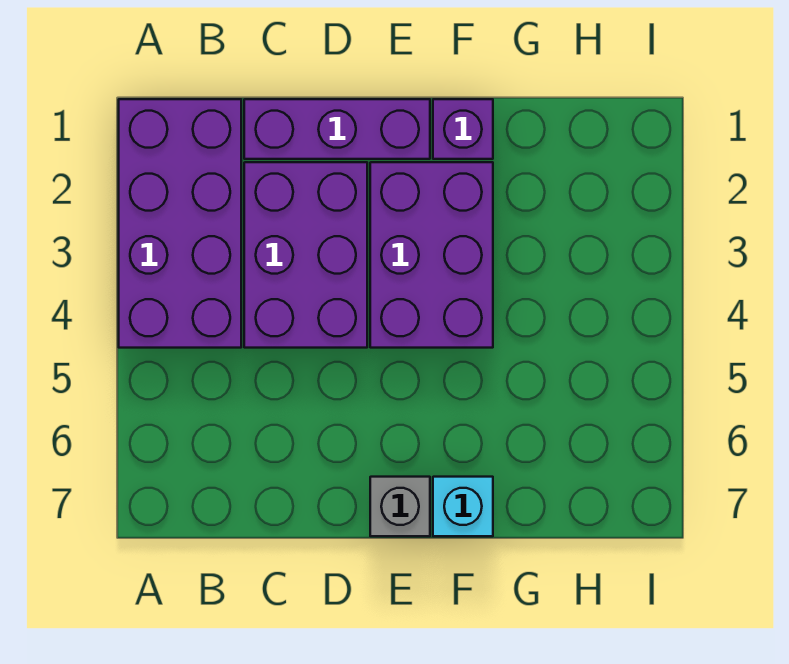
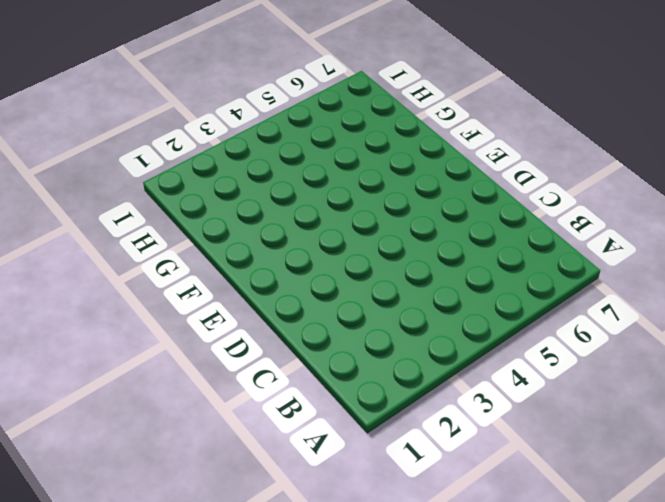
none -> purple brick A1:B4 level 1
none -> purple brick C1:E1 level 1

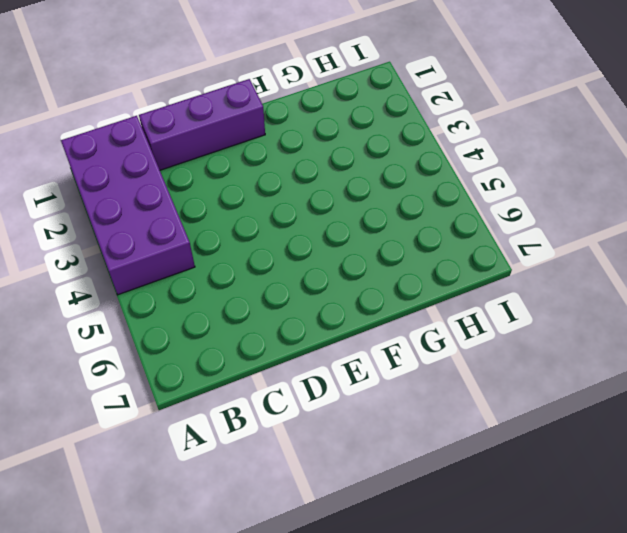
none -> purple brick C2:D4 level 1
none -> purple brick E2:F4 level 1

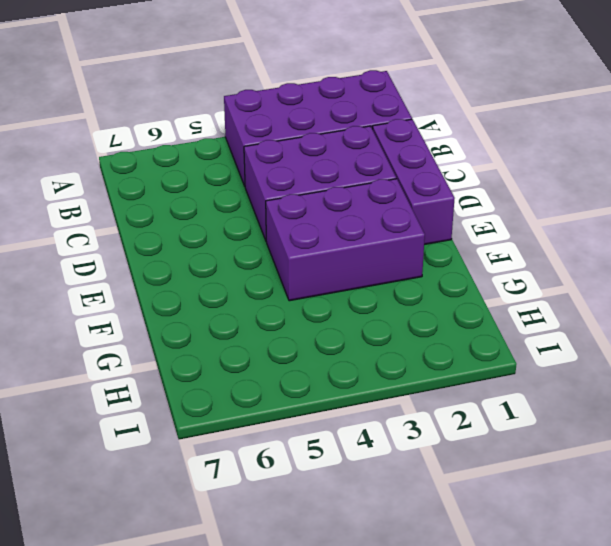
none -> grey brick E7 level 1
none -> purple brick F1 level 1

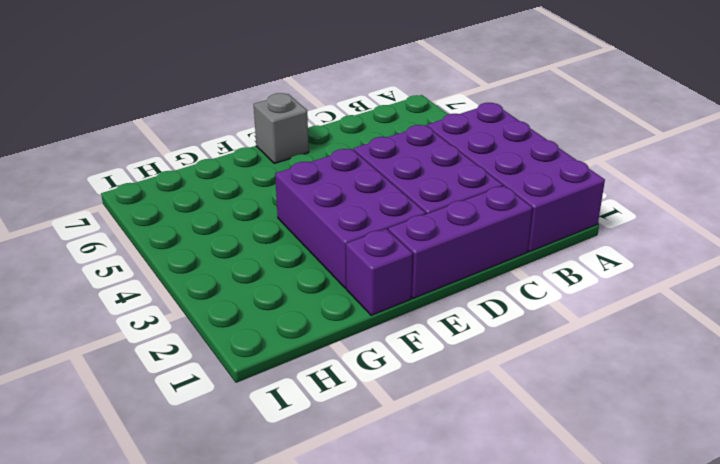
none -> cyan brick F7 level 1

